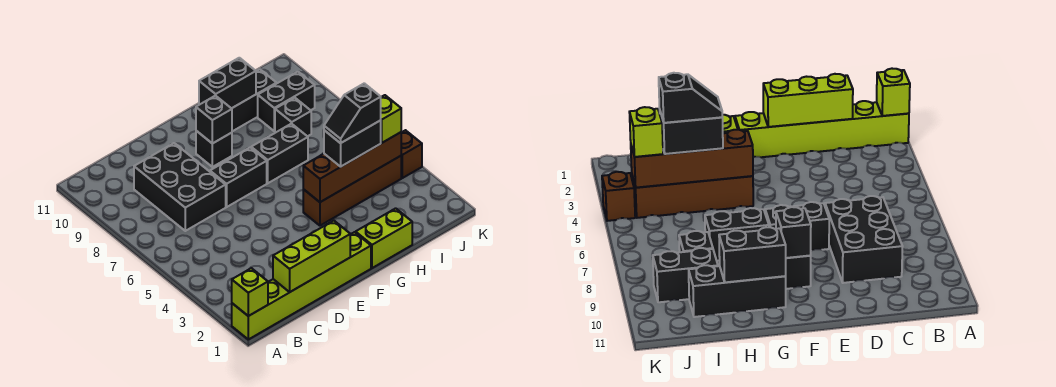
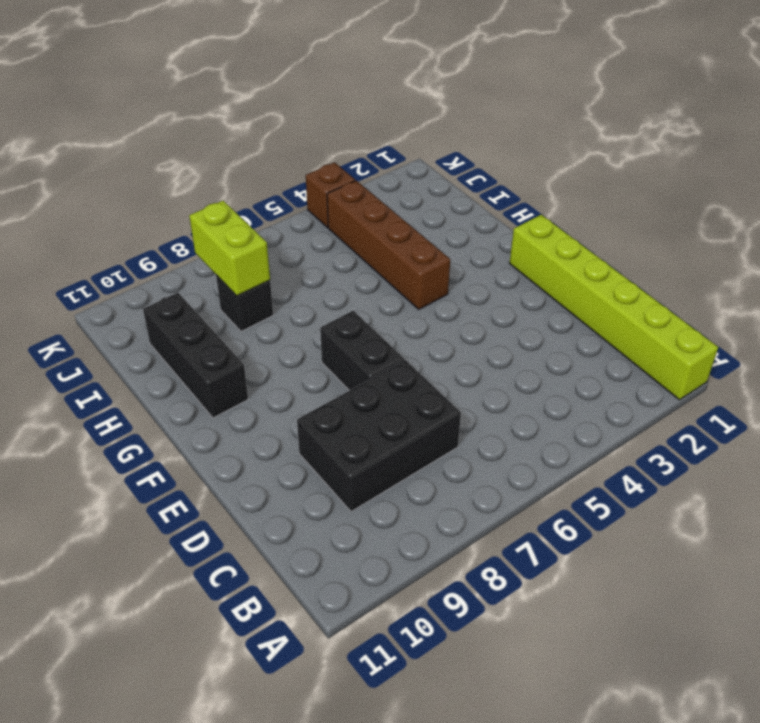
lime brick I8:J8 level 2 -> lime brick G1:H1 level 1
none -> black brick F9 level 1
none -> black brick G7:H7 level 1
none -> black brick I9:J9 level 1

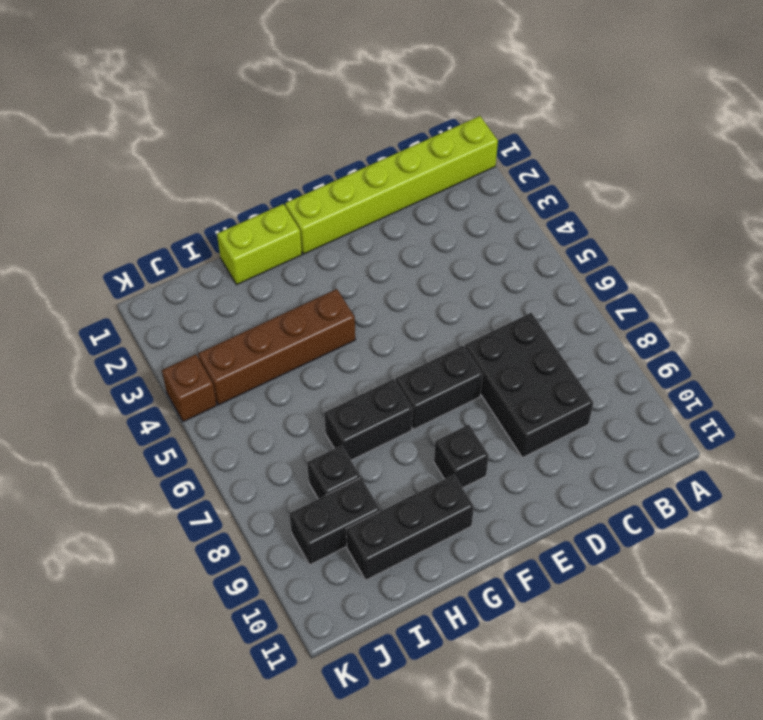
none -> lime brick A1 level 2
none -> lime brick C1:E1 level 2
none -> black brick F9 level 2

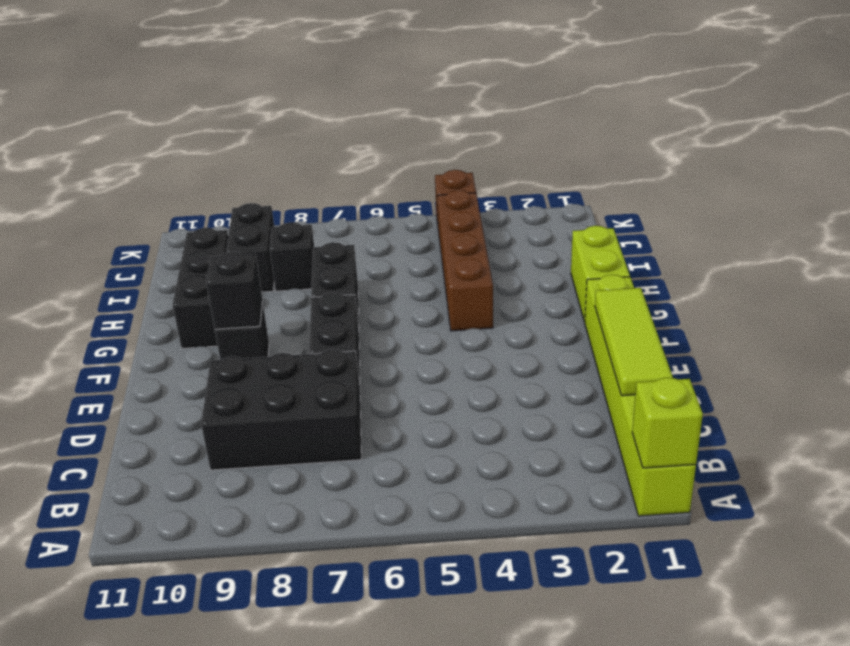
lime tile C1:E1 level 2 -> lime brick C1:E1 level 2
none -> brown brick G4:J4 level 2
none -> black brick G10:H10 level 2
none -> black brick H4:I4 level 3

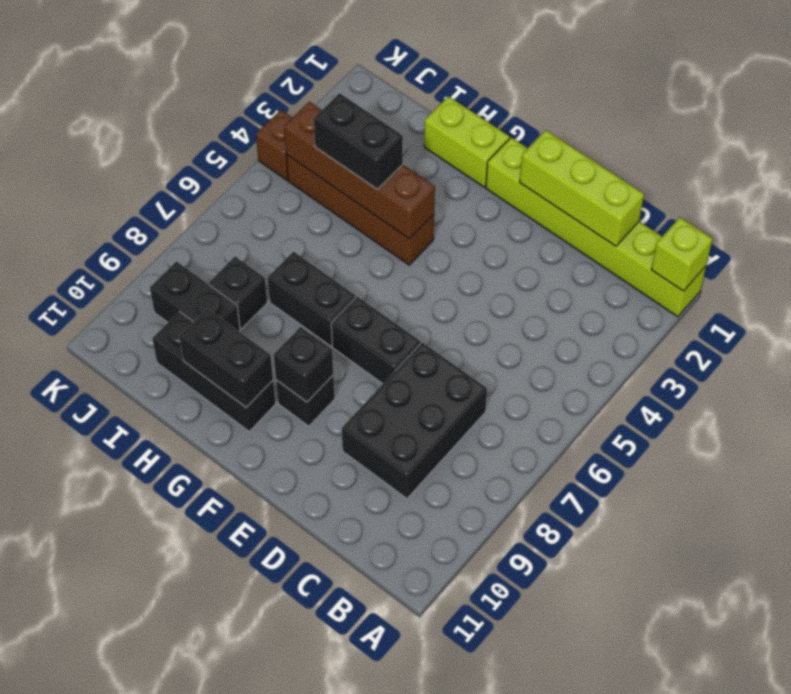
none -> lime brick J4 level 3
none -> black slope H4:I4 level 4 top I

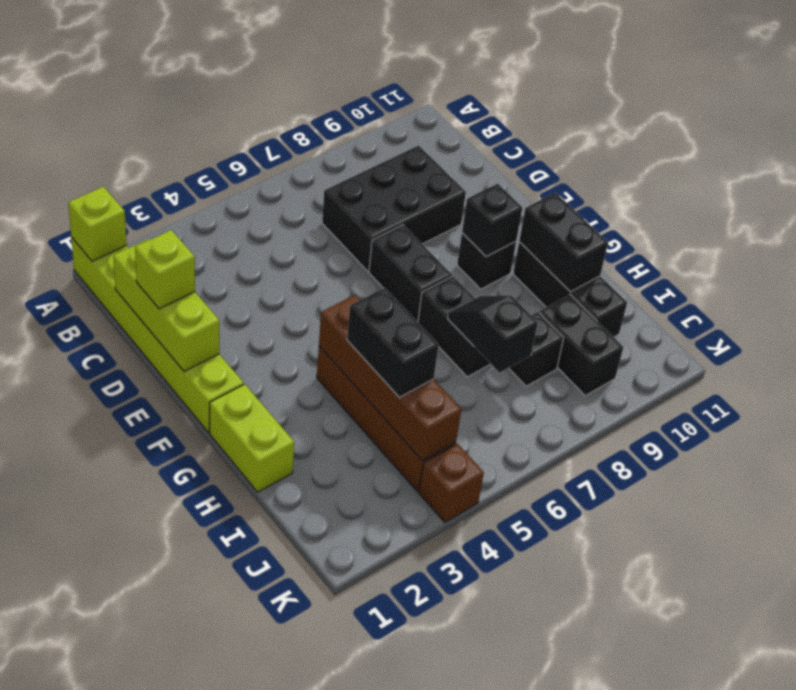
lime brick D1 level 3 -> lime brick J4 level 3
black slope H7:I7 level 2 top I -> black slope H4:I4 level 4 top I

